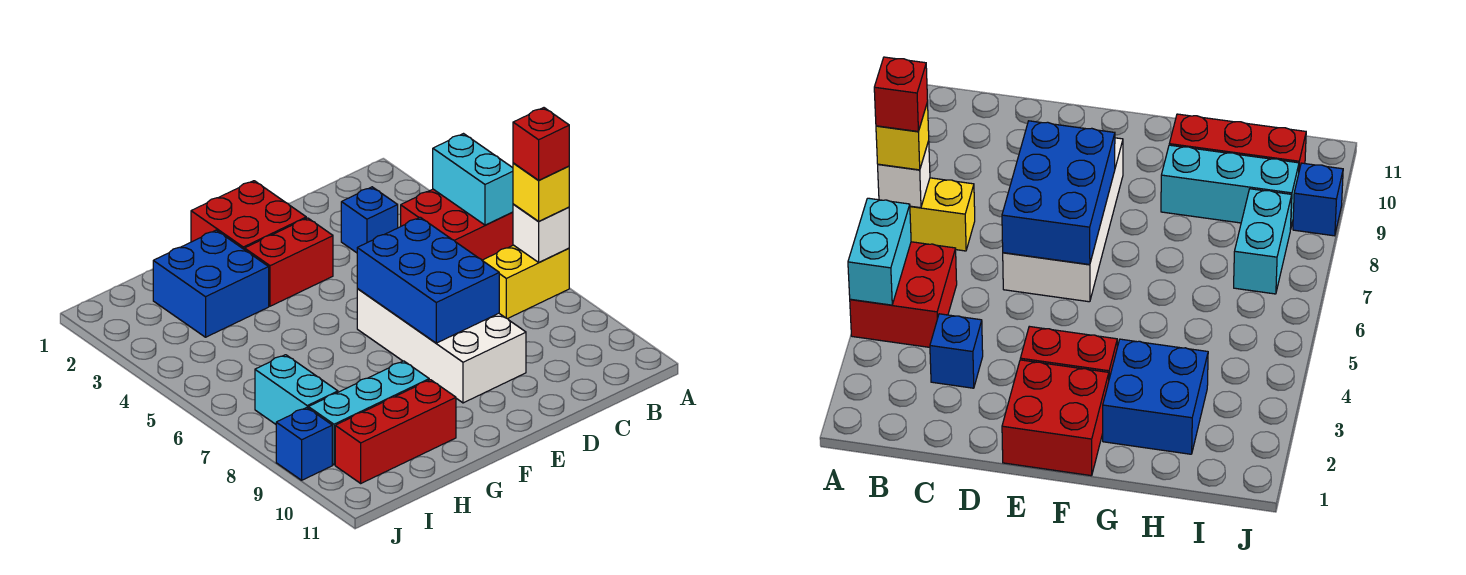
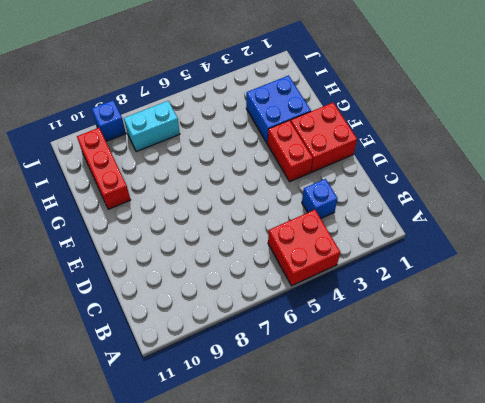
none -> yellow brick A7:B7 level 1
none -> white brick D6:E9 level 1
none -> cyan brick G9:I9 level 1

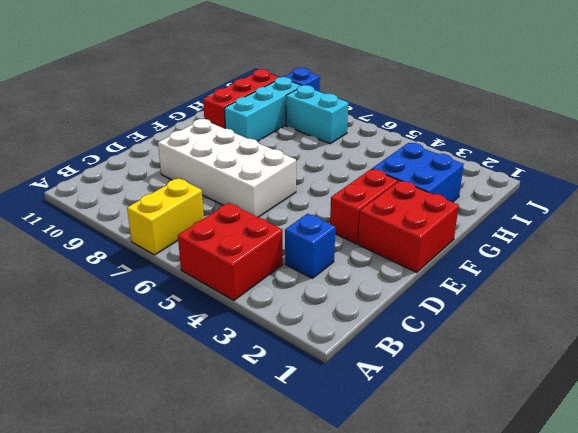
none -> cyan brick A4:A5 level 2
none -> white brick A7 level 2
none -> blue brick D6:E8 level 2

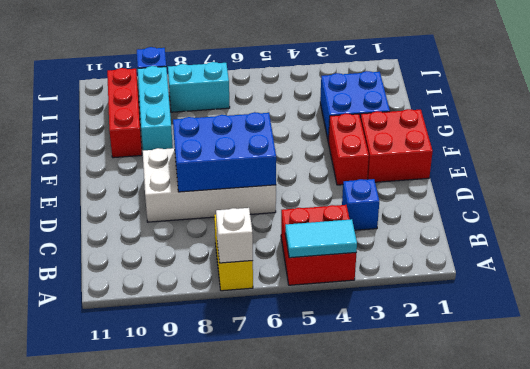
cyan tile A4:A5 level 2 -> cyan brick A4:A5 level 2
none -> yellow brick A7 level 3
none -> red brick A7 level 4

